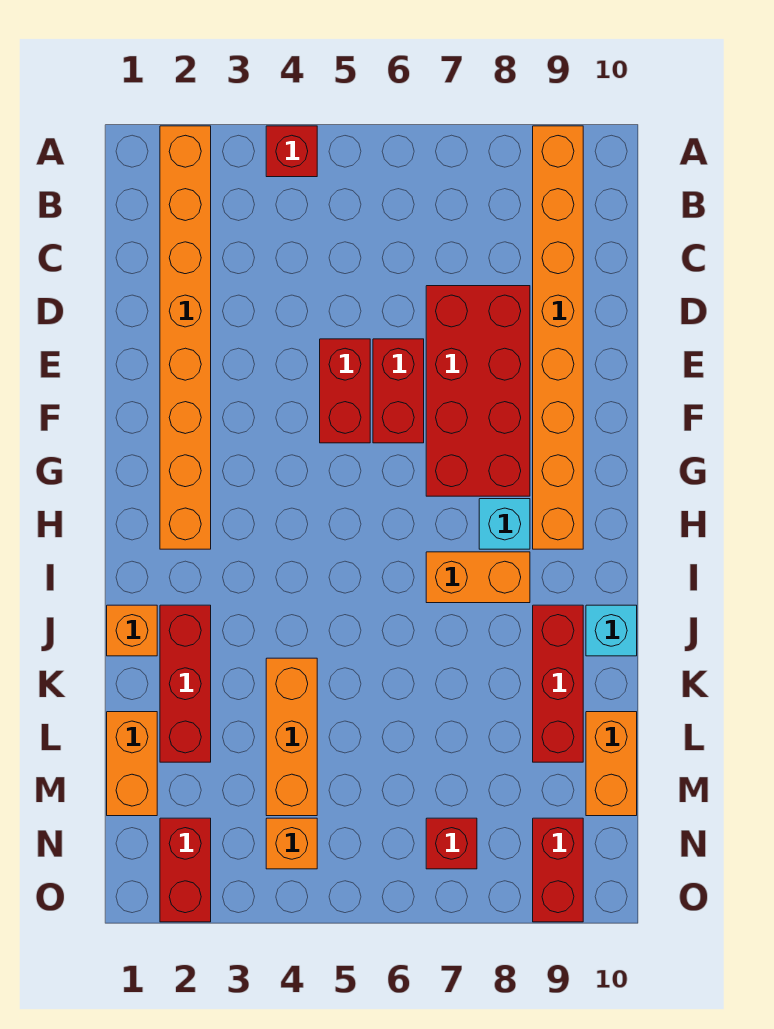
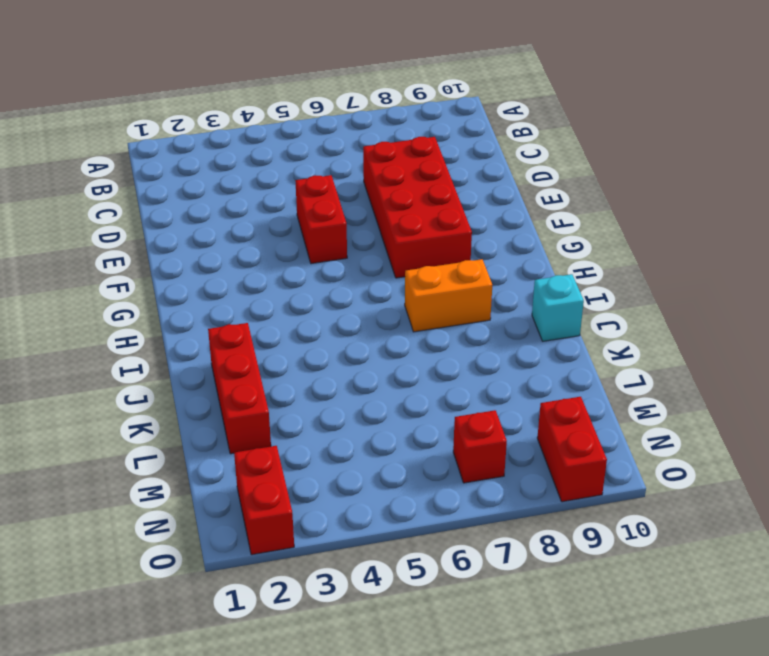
none -> orange brick A2:H2 level 1
none -> red brick A4 level 1
none -> orange brick A9:H9 level 1

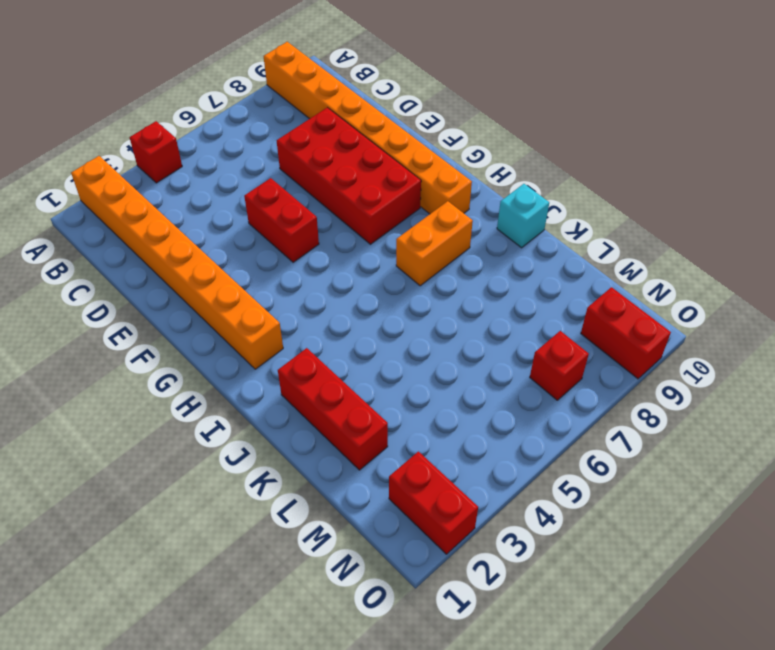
none -> red brick E6:F6 level 1
none -> cyan brick H8 level 1
none -> orange brick J1 level 1

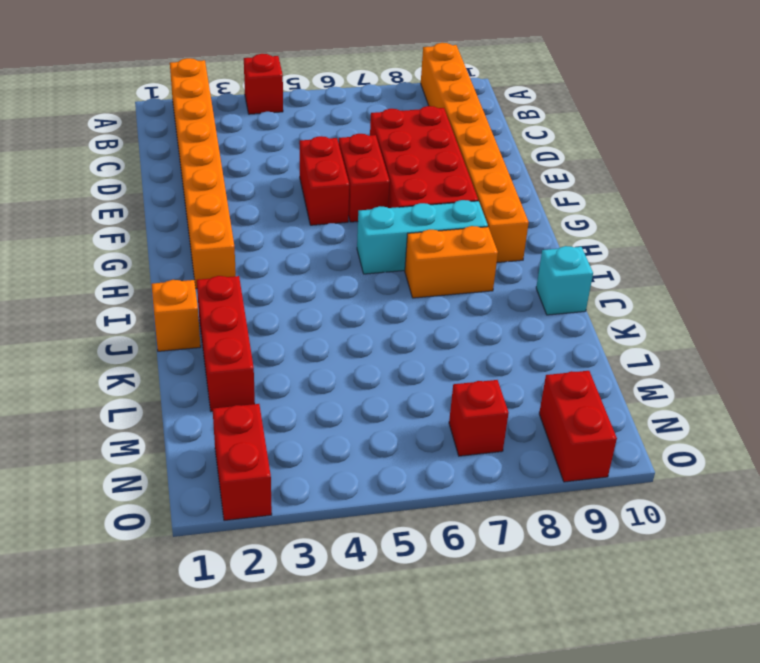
cyan brick H6:H8 level 1 -> cyan brick H8 level 1
none -> red brick J9:L9 level 1
none -> orange brick K4:M4 level 1
none -> orange brick L1:M1 level 1

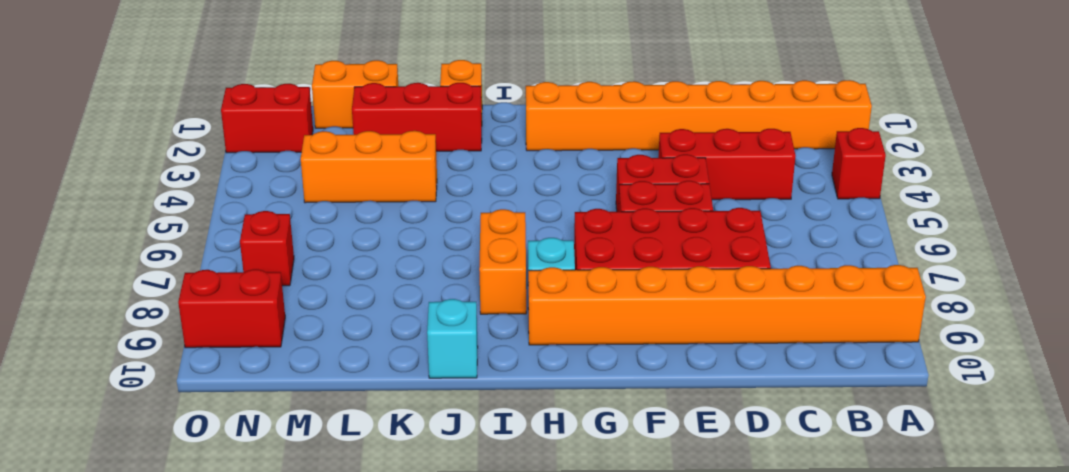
red brick C4:E4 level 1 -> red brick J9:L9 level 1
none -> orange brick L10:M10 level 1
none -> orange brick N4 level 1

